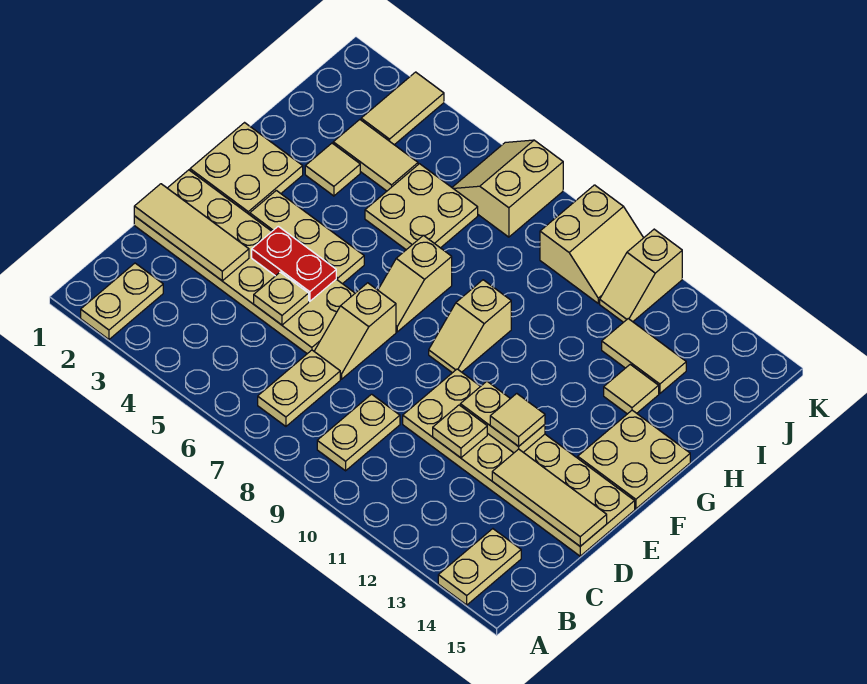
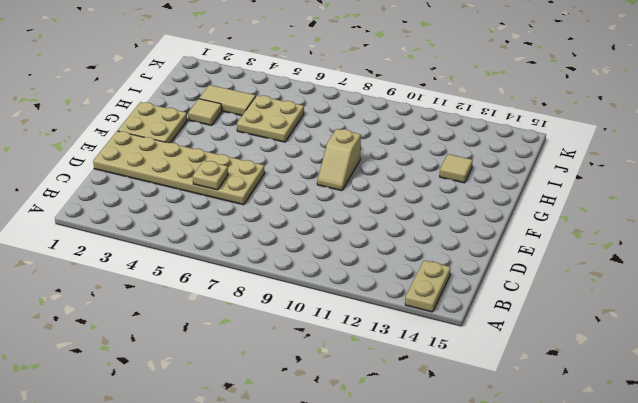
none -> tan plate A2:B2 level 1
none -> tan plate B7:C7 level 1
none -> tan plate B9:C9 level 1

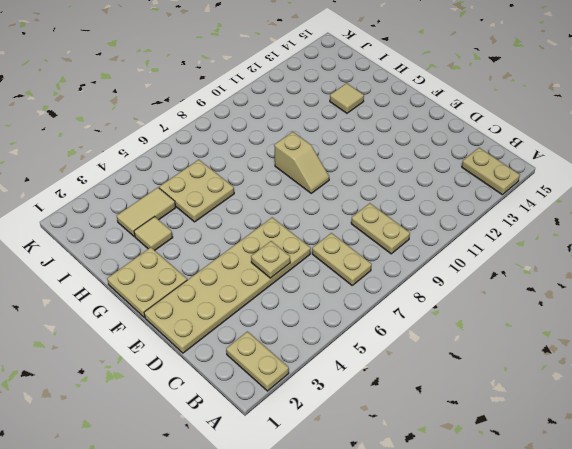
none -> tan slope D7:E7 level 1 top E
none -> tan plate D10:E15 level 1
none -> tan plate F3:F5 level 1

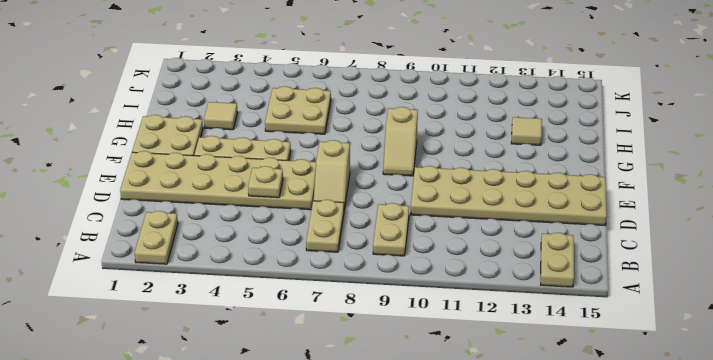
none -> tan slope F7:G7 level 1 top G
none -> tan plate F14:G15 level 1
none -> tan tile I3:I4 level 1

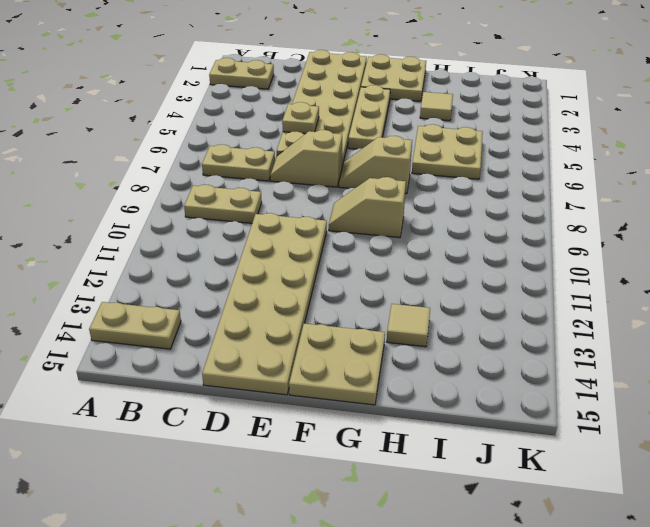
none -> tan tile I3:I4 level 1
none -> tan tile I12:I13 level 1
none -> tan tile J3:K3 level 1

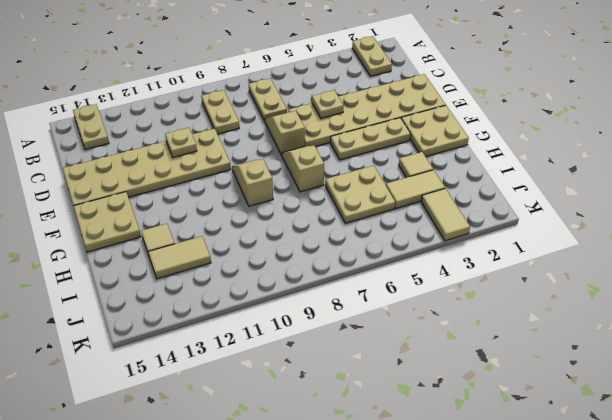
none -> tan slope J6:K7 level 1 top 7
none -> tan slope J9:K10 level 1 top 9
none -> tan slope J11:K11 level 1 top K

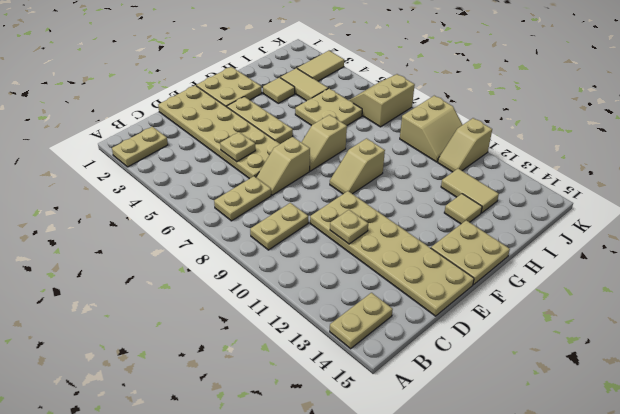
none -> tan tile D1:D3 level 2
none -> tan tile D13:D15 level 2
none -> red plate E4:E5 level 2

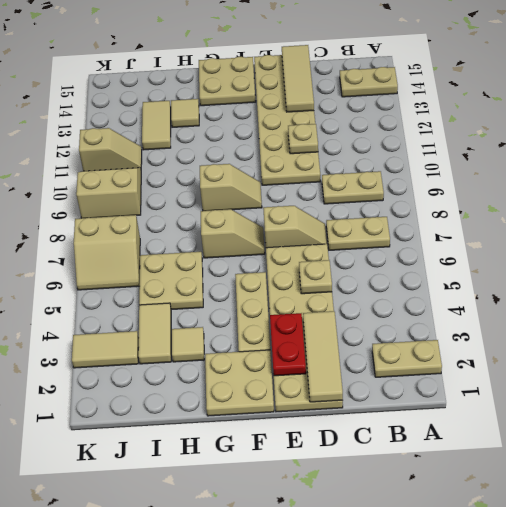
red plate E2:E3 level 2 -> red plate E4:E5 level 2
none -> tan plate E11:E12 level 2
none -> tan tile E12 level 3

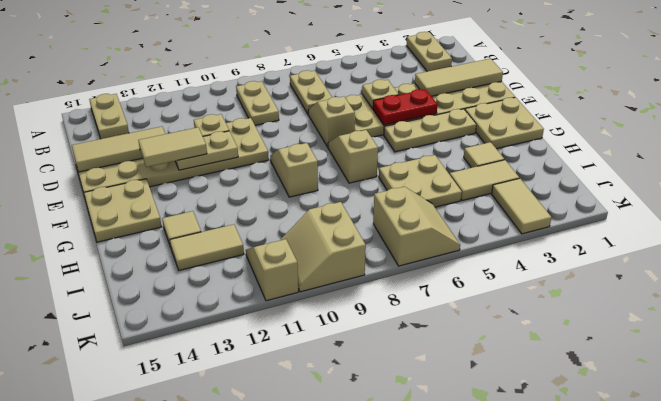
tan tile E12:E13 level 3 -> tan tile E12 level 3

